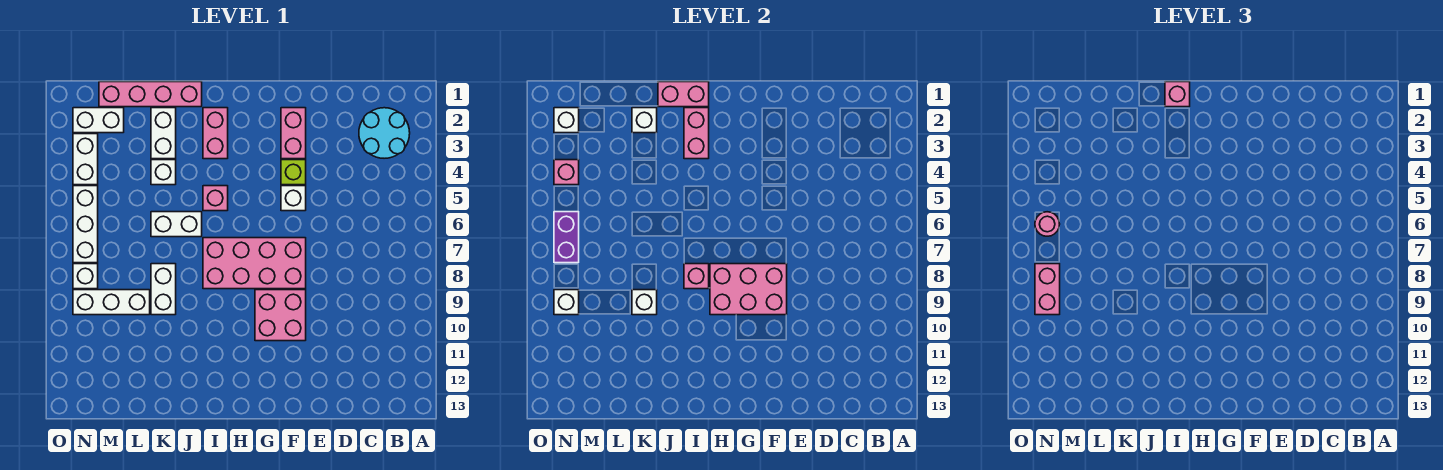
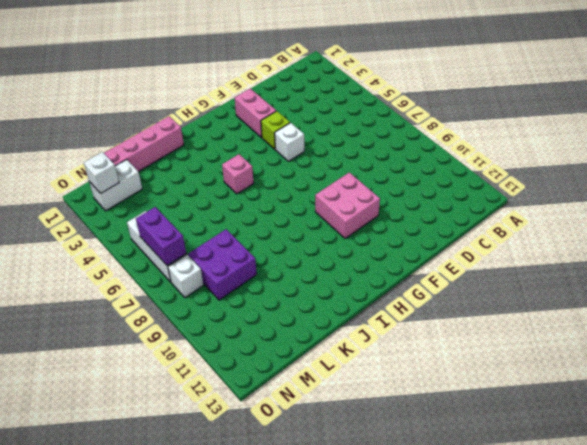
purple brick L8:M9 level 1 -> white brick L9:N9 level 1
none -> cyan round brick B2:C3 level 1
none -> pink brick F7:I8 level 1
none -> pink brick I2:I3 level 1
none -> white brick J6:K6 level 1

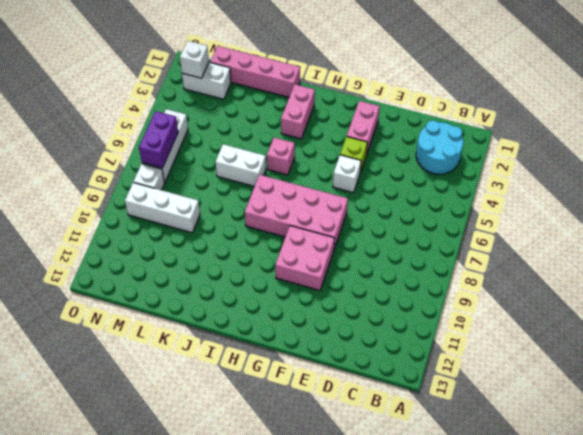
none -> white brick K2:K3 level 1
none -> white brick K4 level 1
none -> white brick K8:K9 level 1
none -> white brick N3:N4 level 1

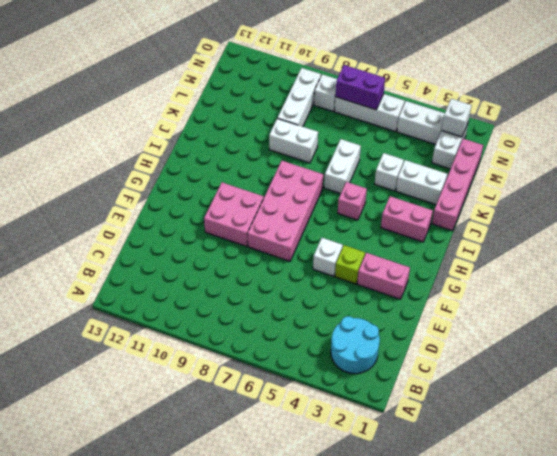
none -> pink brick F8:H9 level 2
none -> pink brick I1:J1 level 2
none -> pink brick I2:I3 level 2
none -> pink brick I8 level 2

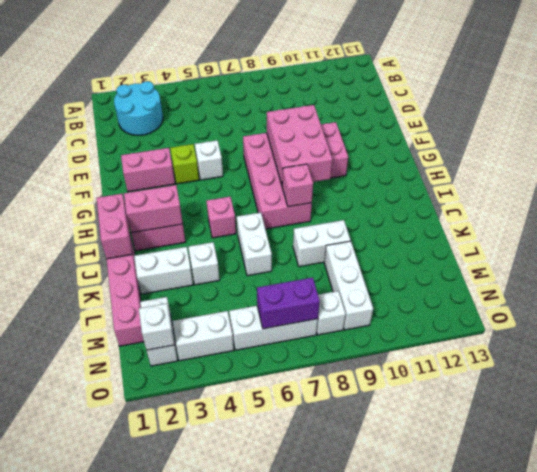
none -> white brick K2 level 2
none -> white brick K9 level 2
none -> pink brick N4 level 2
none -> white brick N9 level 2

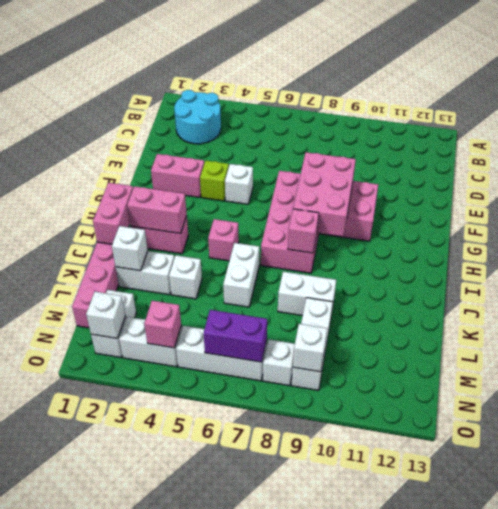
none -> white brick K9 level 2
none -> pink brick I1 level 3
none -> pink round brick N6 level 3
none -> pink brick N8:N9 level 3

